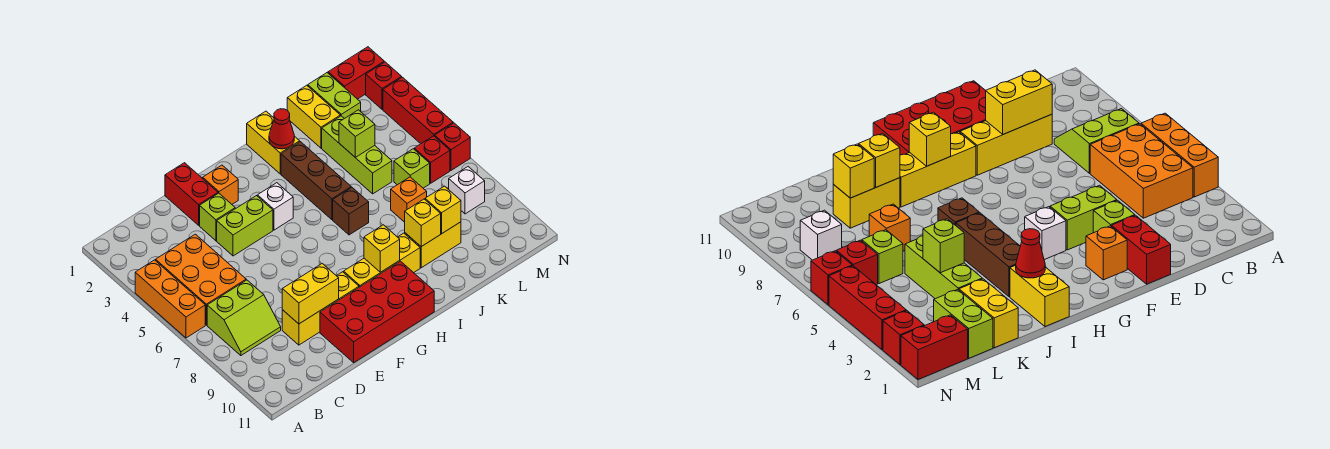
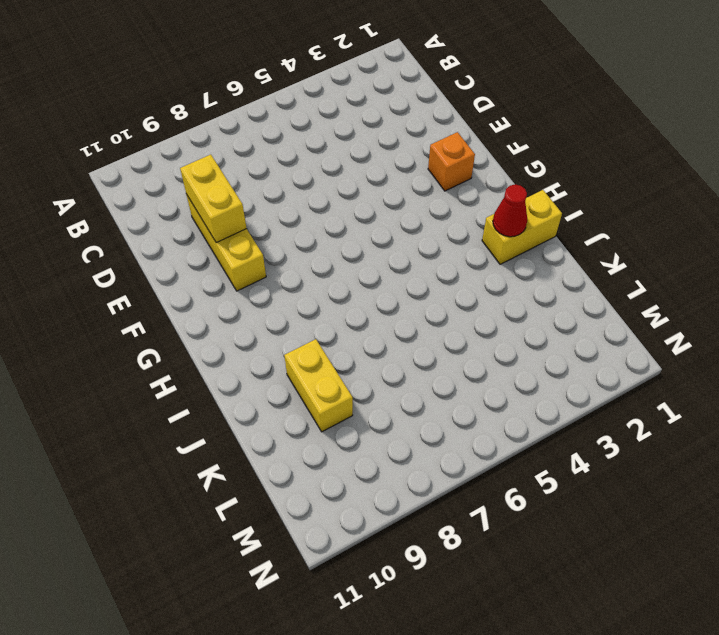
none -> orange brick A4:A6 level 1
none -> orange brick B4:C6 level 1
none -> lime slope B7:C8 level 1 top 7
none -> red brick E1:E2 level 1

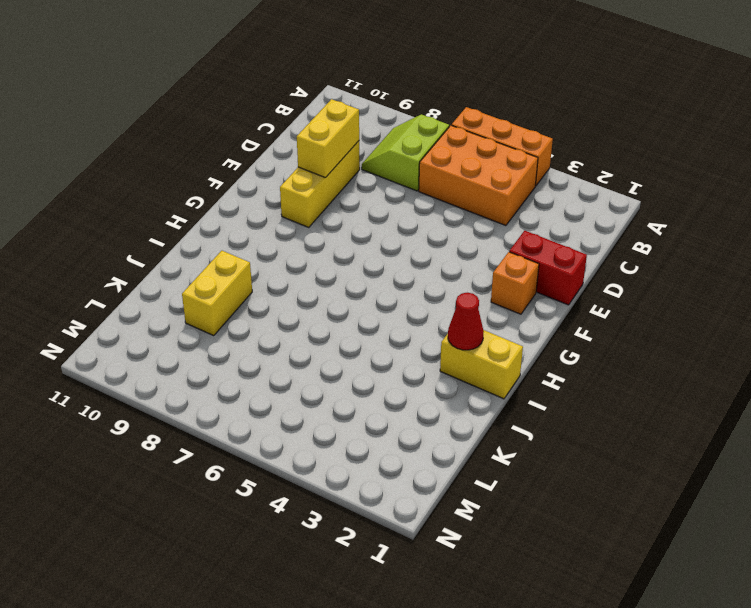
none -> lime brick E3 level 1
none -> lime brick E4:F4 level 1
none -> red brick E10:H11 level 1
none -> white brick G4 level 1

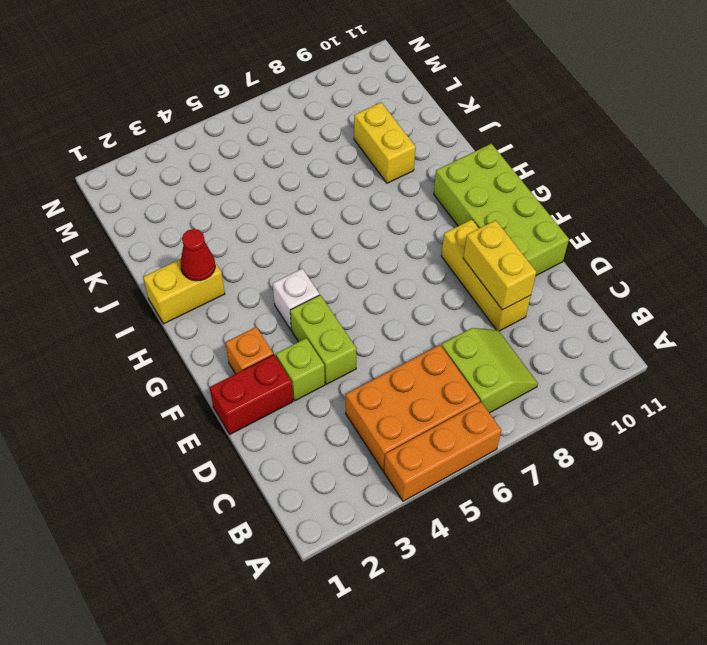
lime brick E10:H11 level 1 -> red brick E10:H11 level 1
none -> yellow brick G9:I9 level 1
none -> brown brick I3:I5 level 1
none -> brown brick I6 level 1
none -> yellow brick K1:K2 level 1

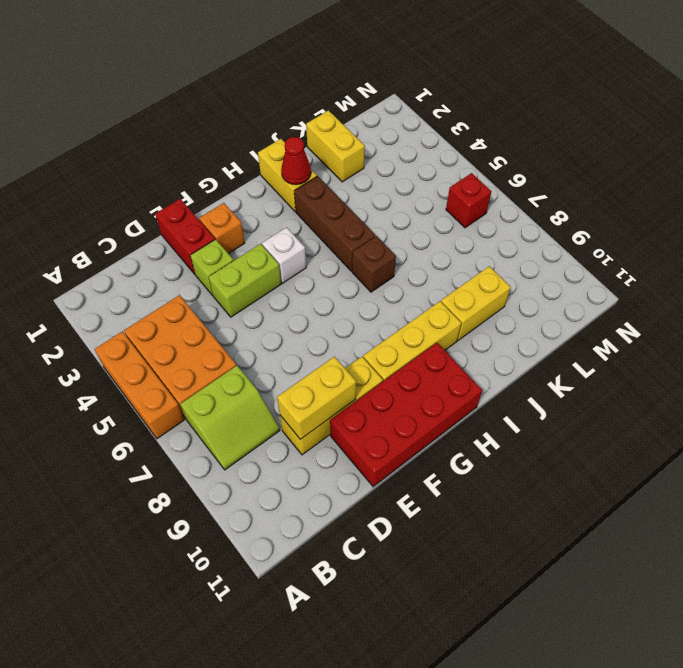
none -> lime brick K3:K5 level 1
none -> orange brick K7 level 1
none -> lime brick L1:L2 level 1
none -> lime brick L6 level 1

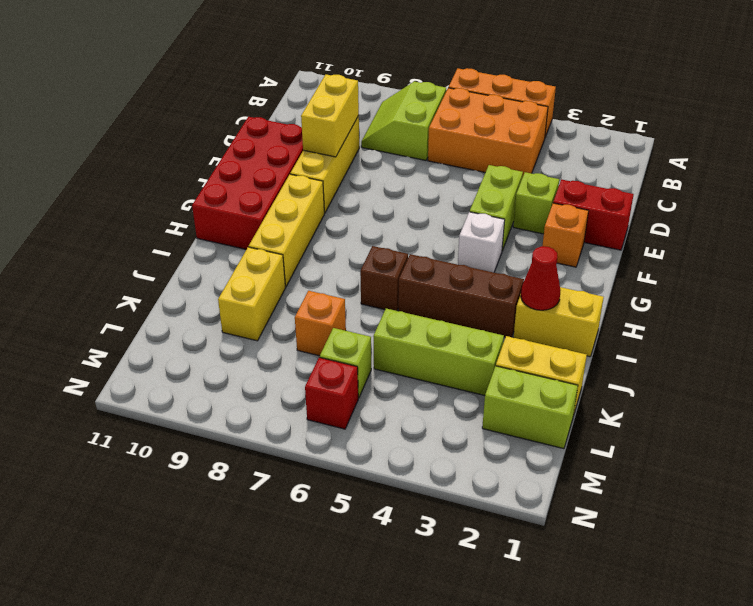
none -> red brick M1:N1 level 1
none -> white brick M8 level 1
none -> red brick N2 level 1
none -> red brick N3:N5 level 1

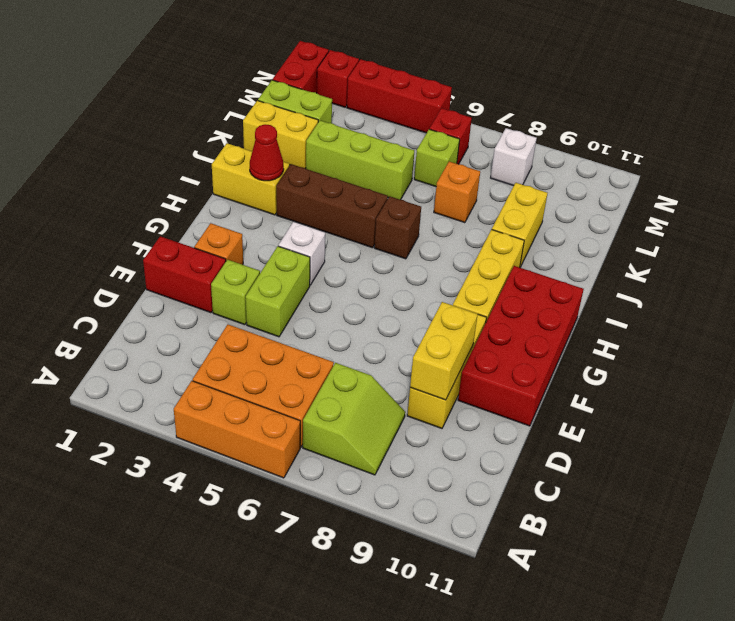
none -> red brick N6 level 1
none -> yellow brick H9 level 2
none -> yellow brick J9 level 2
none -> lime brick K4 level 2

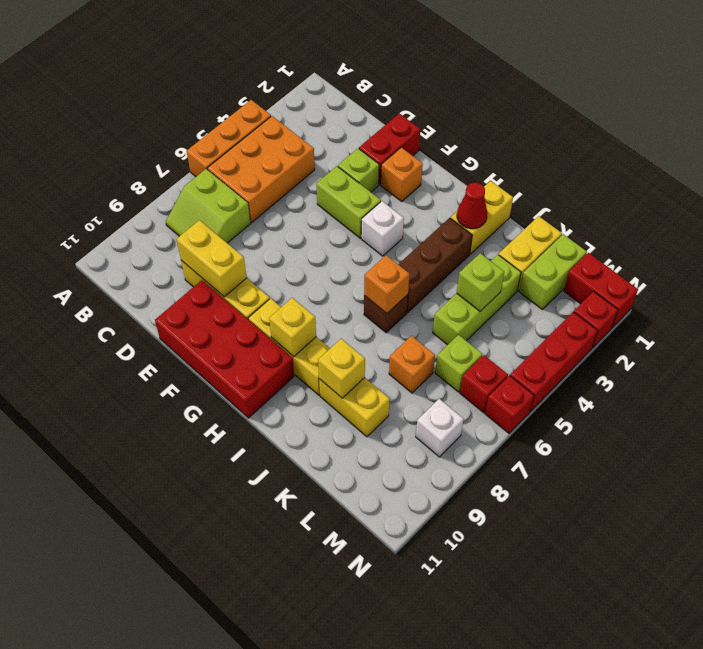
orange brick I6 level 2 -> none
none -> yellow brick K9 level 2

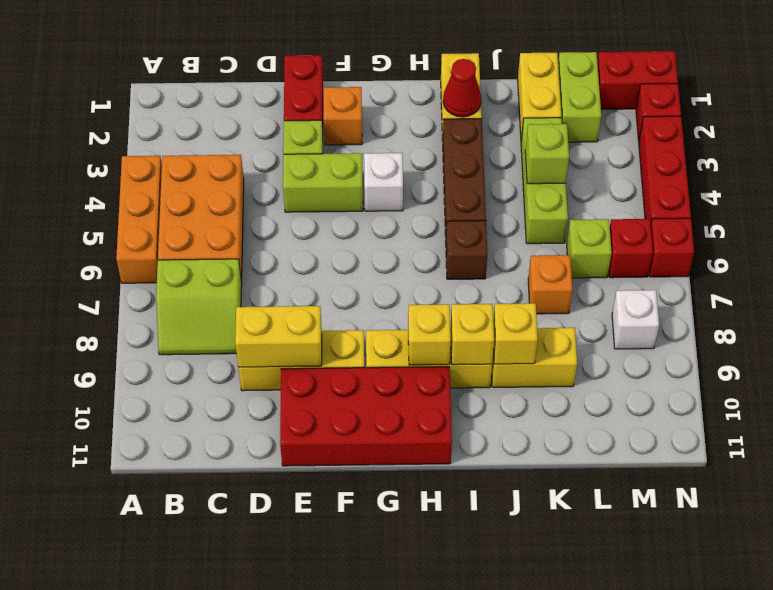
yellow brick I9 level 2 -> yellow brick K9 level 2

